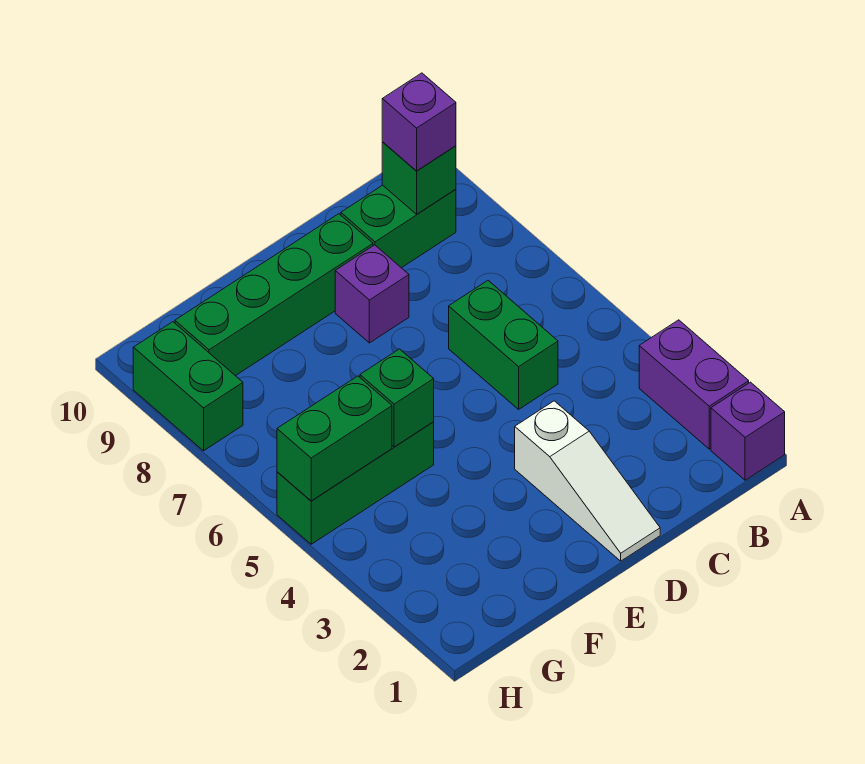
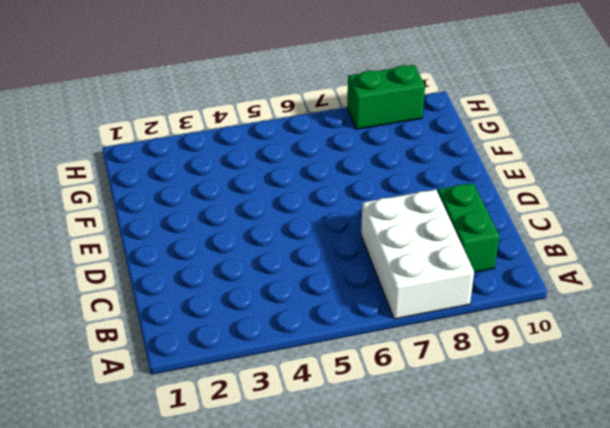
white brick A7:C8 level 1 -> none
none -> purple brick A1 level 1
none -> purple brick A2:A3 level 1
none -> green brick C5:C6 level 1

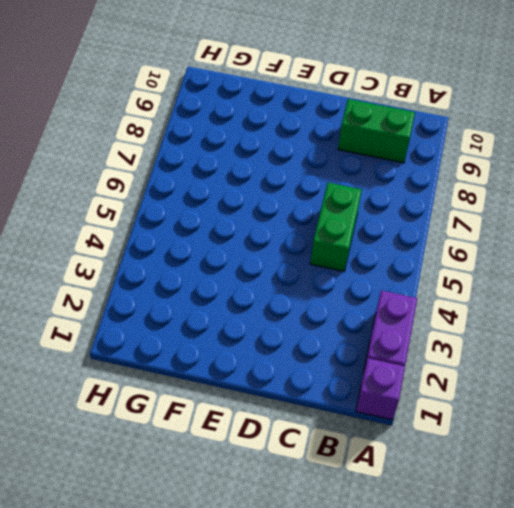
none -> white slope D1:D3 level 1 top 3
none -> purple brick D8 level 1
none -> green brick D9:G9 level 1

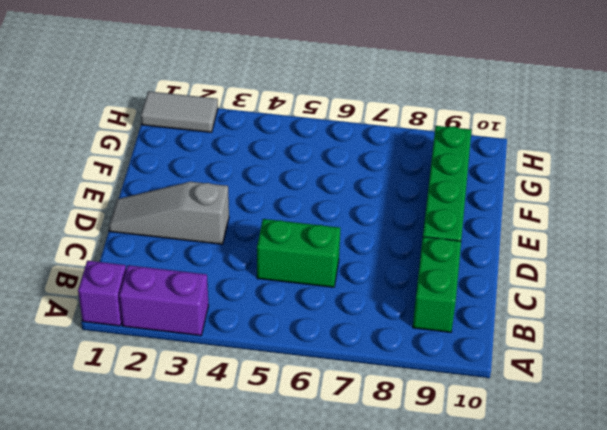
grey slope D1:D3 level 1 top 3 -> white slope D1:D3 level 1 top 3
grey tile H1:H2 level 1 -> none
none -> purple brick D8 level 1
none -> green brick F5:H5 level 1
none -> green brick H8:H9 level 1

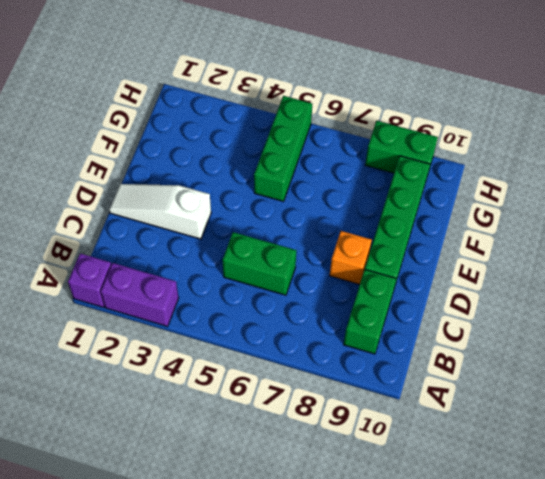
orange brick D8 level 1 -> purple brick D8 level 1
none -> green brick B9 level 2
none -> green brick F5 level 2
none -> green brick G5:H5 level 2

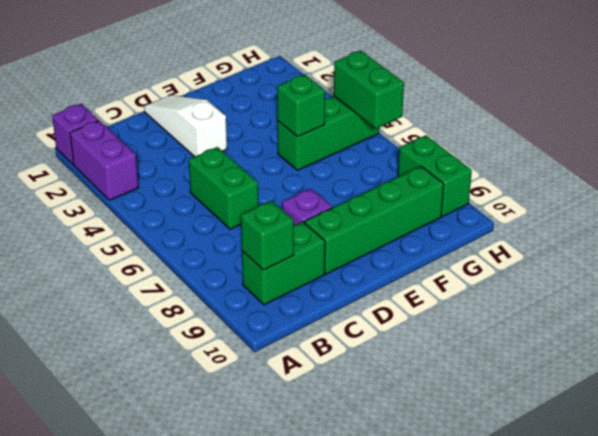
green brick H5:H6 level 2 -> green brick G5:H5 level 2
none -> purple brick B9 level 3

